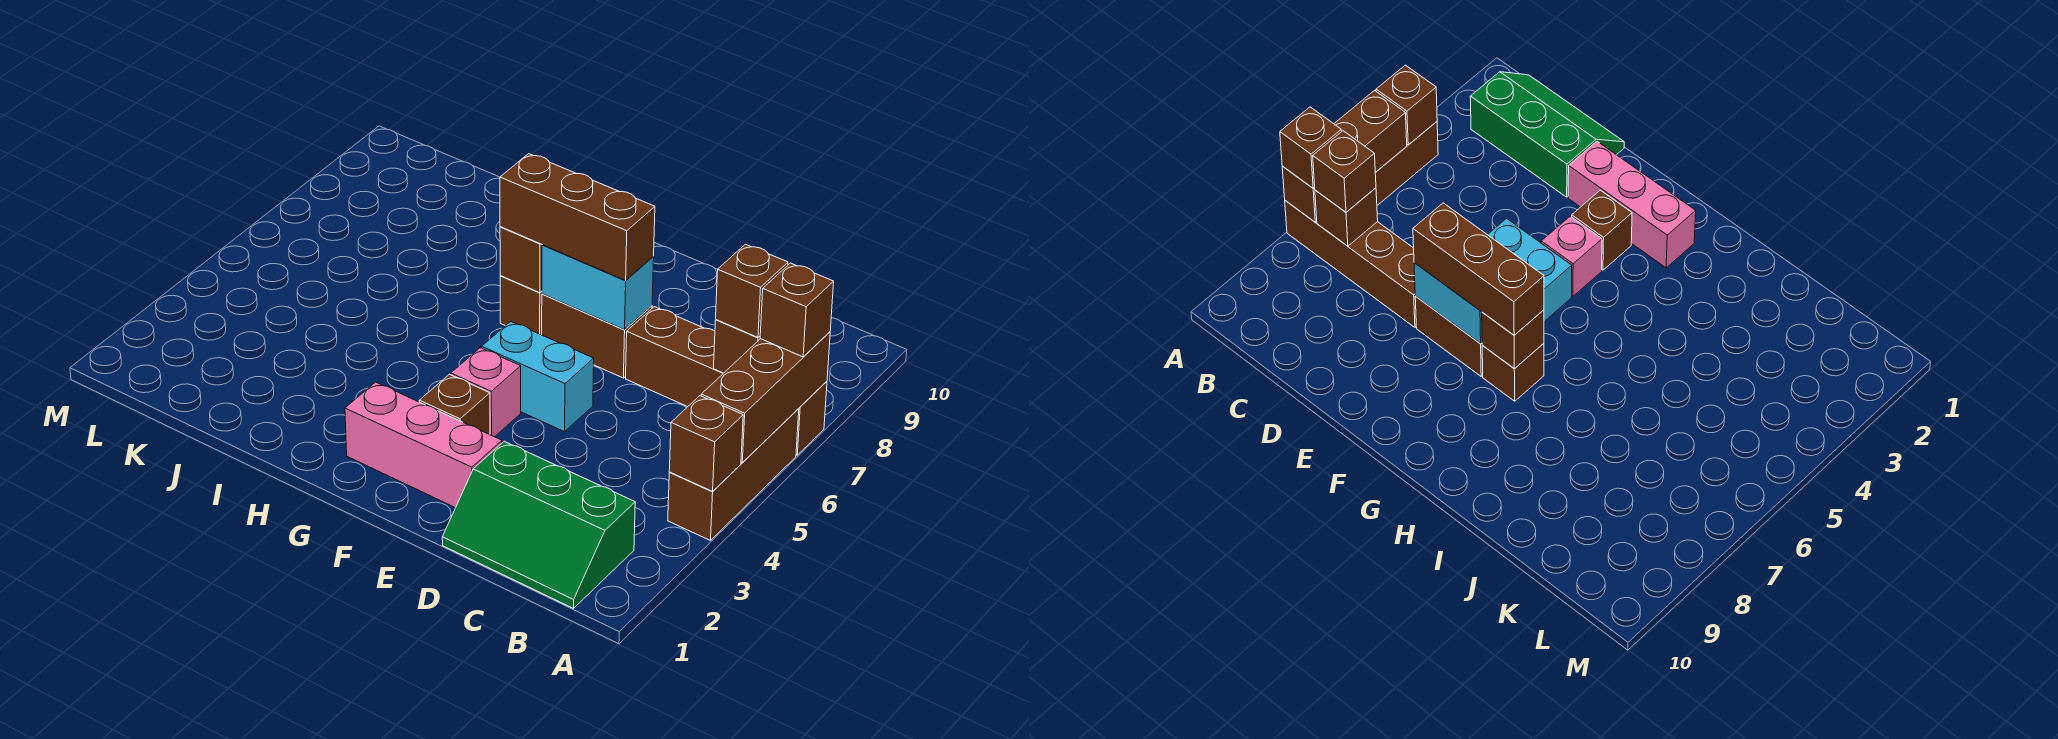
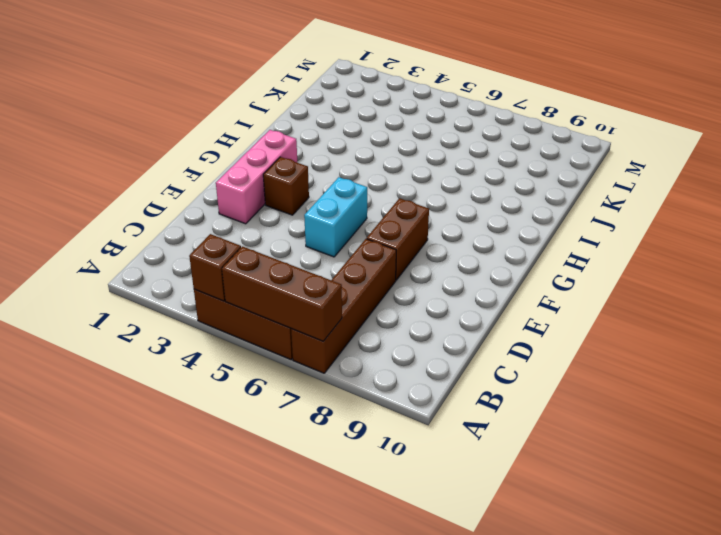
none -> green slope B1:D2 level 1 top 2
none -> pink brick F4 level 1
none -> brown brick G7 level 1

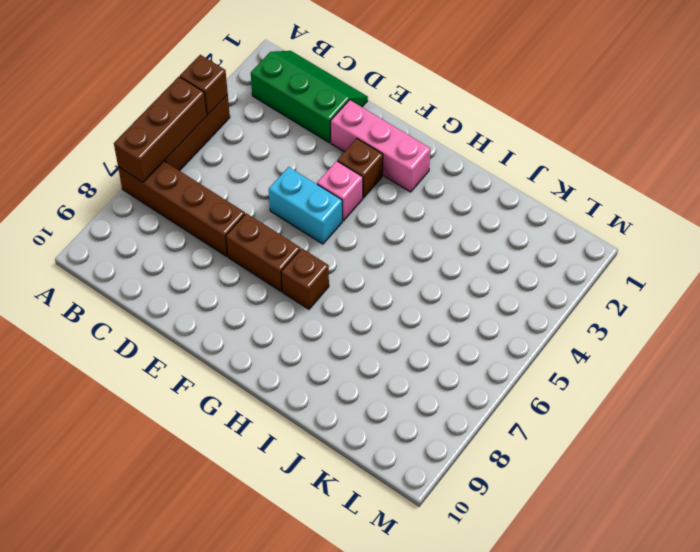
none -> brown brick B7 level 2
none -> cyan brick E7:F7 level 2
none -> brown brick G7 level 2

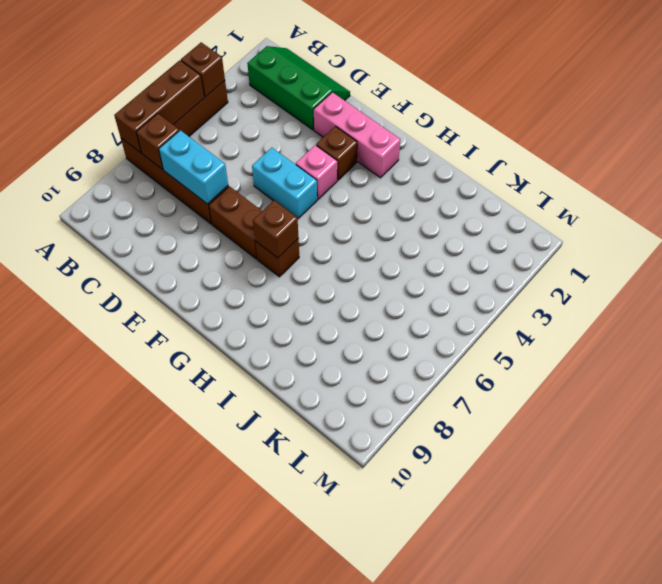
cyan brick C7:D7 level 2 -> cyan brick E7:F7 level 2
none -> brown brick A7 level 3
none -> brown brick B7 level 3
none -> brown brick E7:G7 level 3

